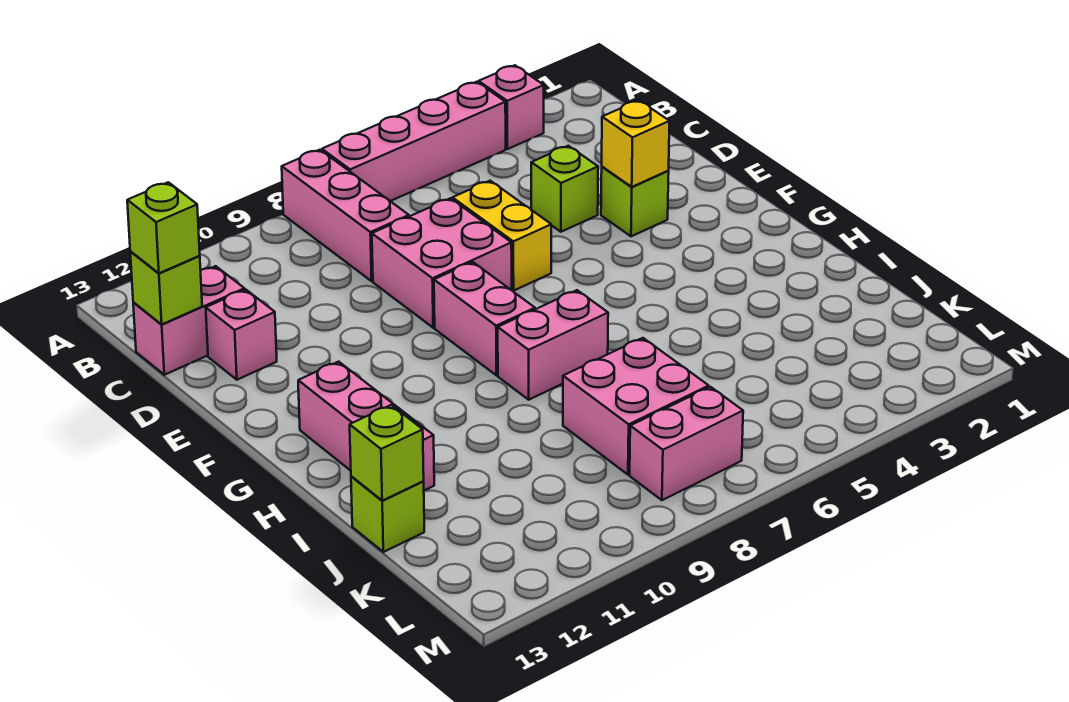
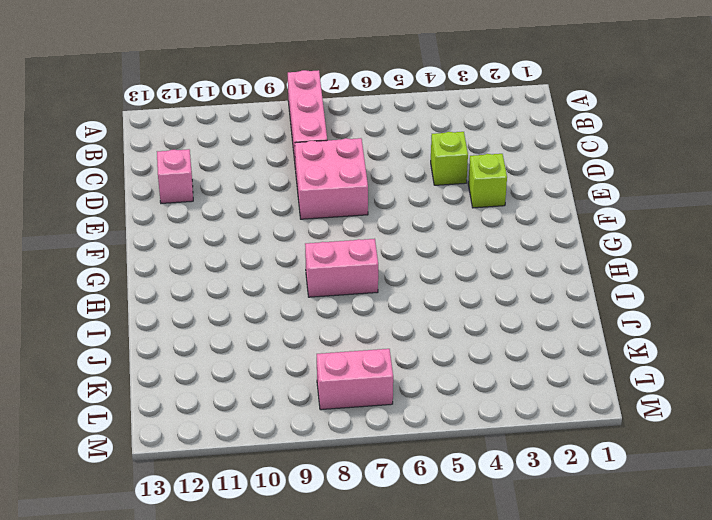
none -> pink brick A3 level 1
none -> pink brick A4:A7 level 1
none -> pink brick C12:C13 level 1

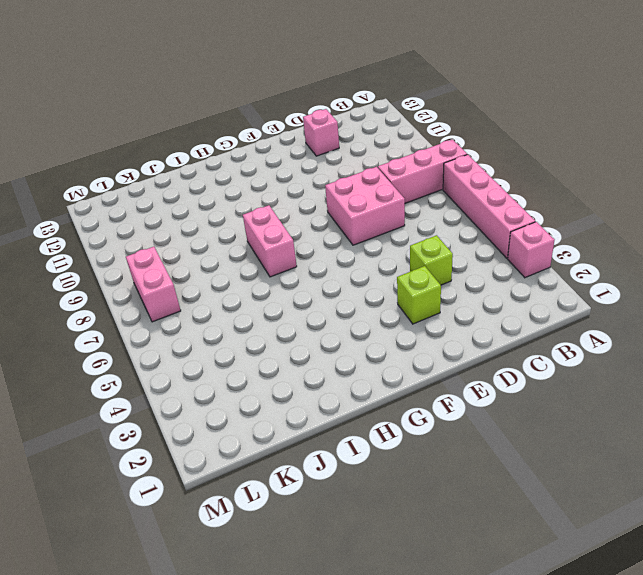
none -> pink brick C12:C13 level 1
none -> yellow brick D6:E6 level 1
none -> pink brick F8:G8 level 1

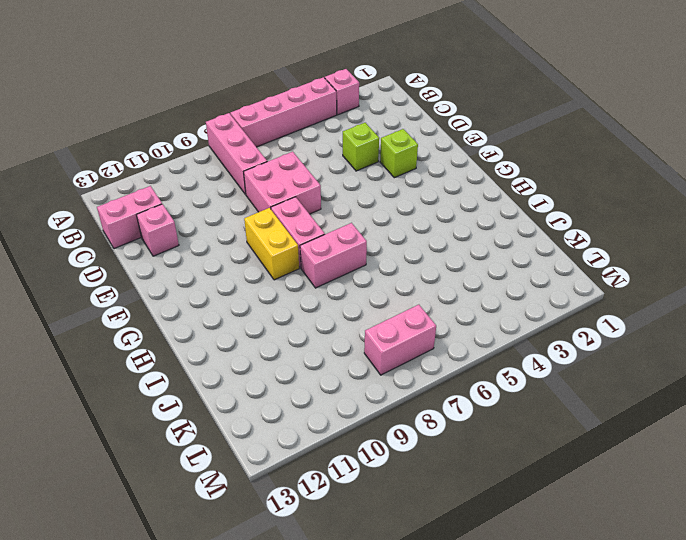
yellow brick F9:G9 level 1 -> yellow brick D6:E6 level 1
none -> pink brick G12:I12 level 1
none -> pink brick J7:K8 level 1
none -> lime brick J13 level 1

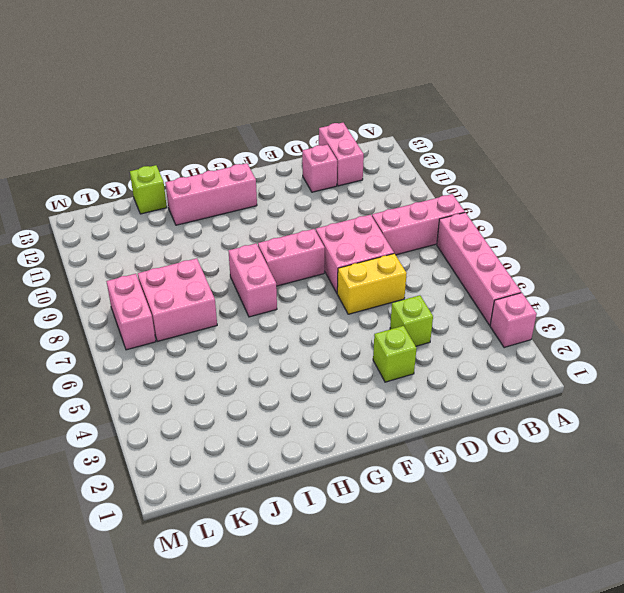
none -> lime brick C13 level 2
none -> yellow brick E3 level 2
none -> lime brick J13 level 2

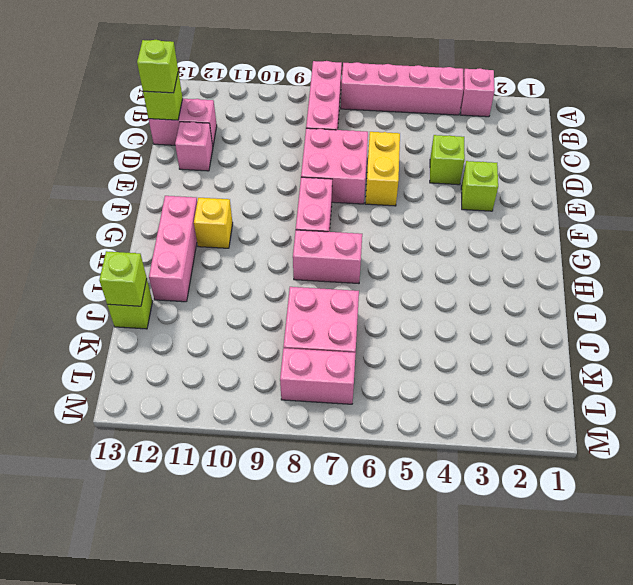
yellow brick G11 level 1 -> yellow brick E3 level 2

